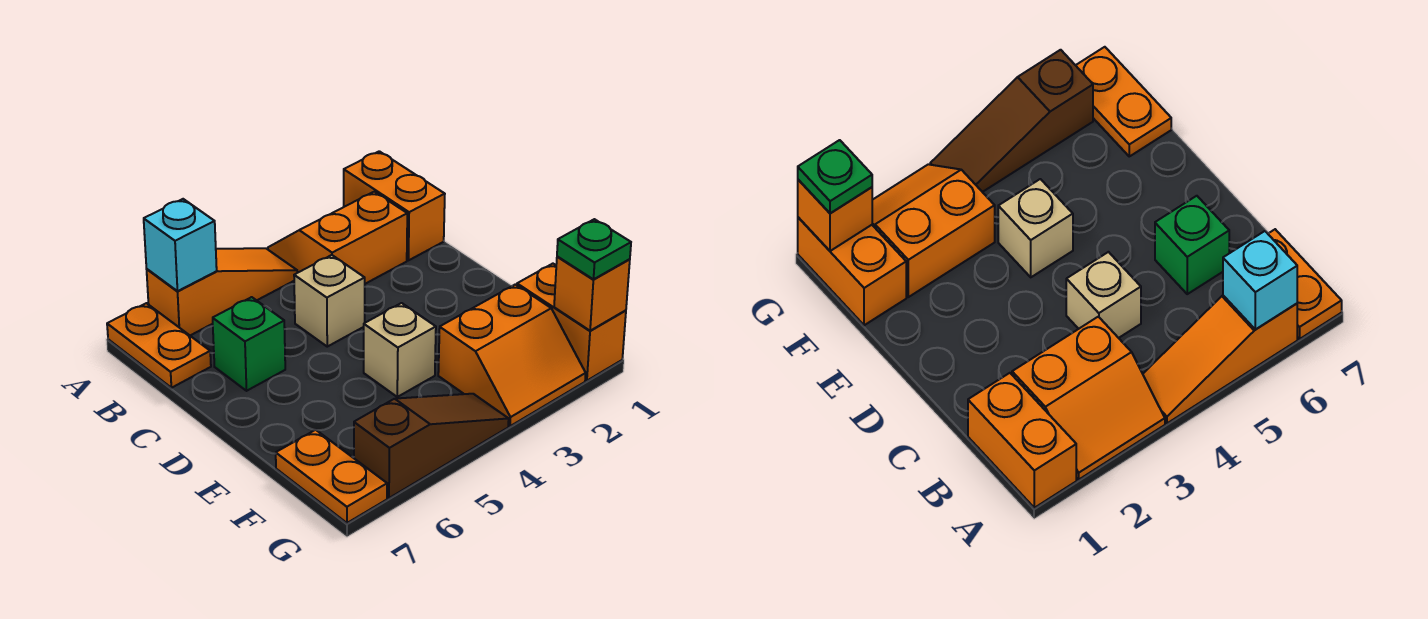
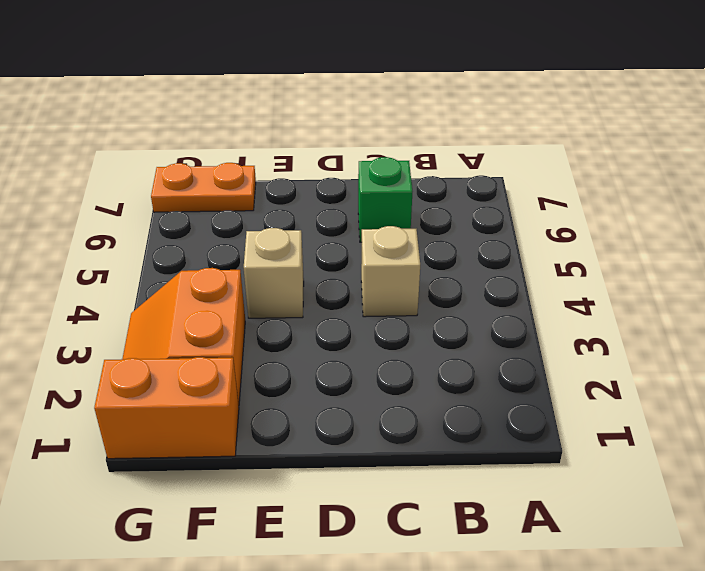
none -> orange brick A1:B1 level 1
none -> orange slope A2:B3 level 1 top B
none -> orange slope A4:A6 level 1 top 6

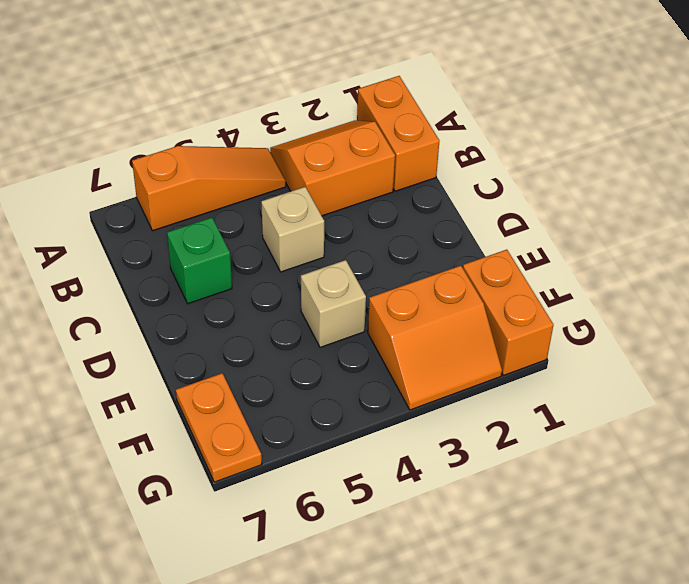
none -> orange plate A7:B7 level 1
none -> brown slope G4:G6 level 1 top 6
none -> cyan brick A6 level 2

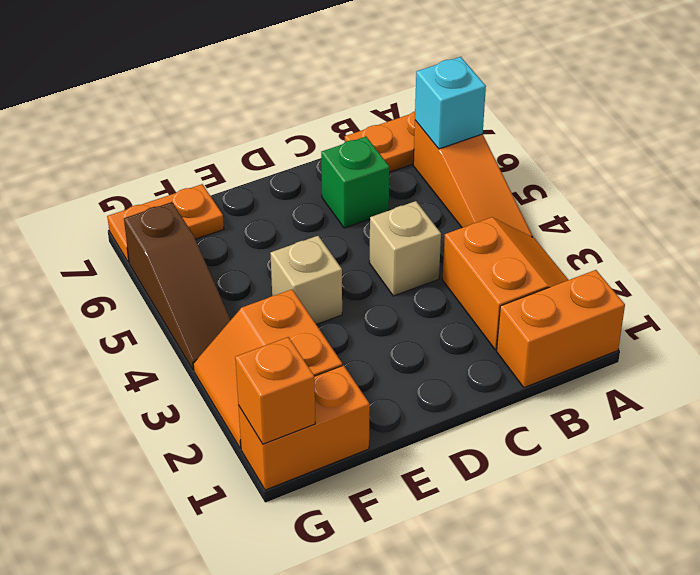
none -> green plate G1 level 3

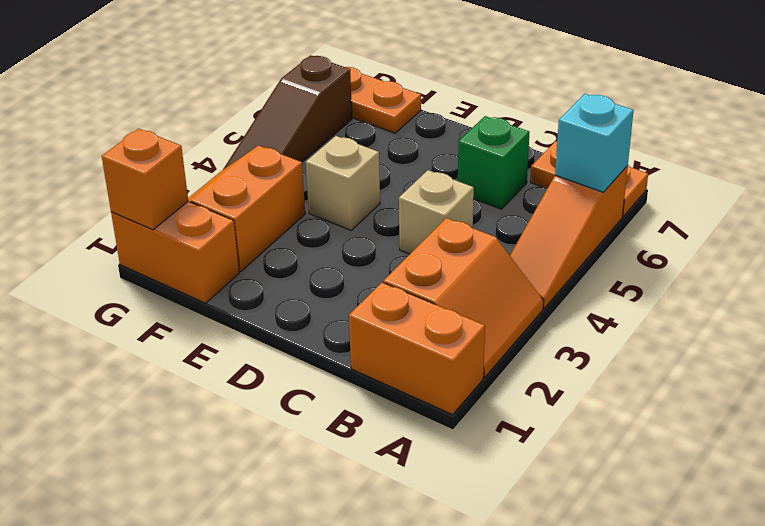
none -> green plate G1 level 3

